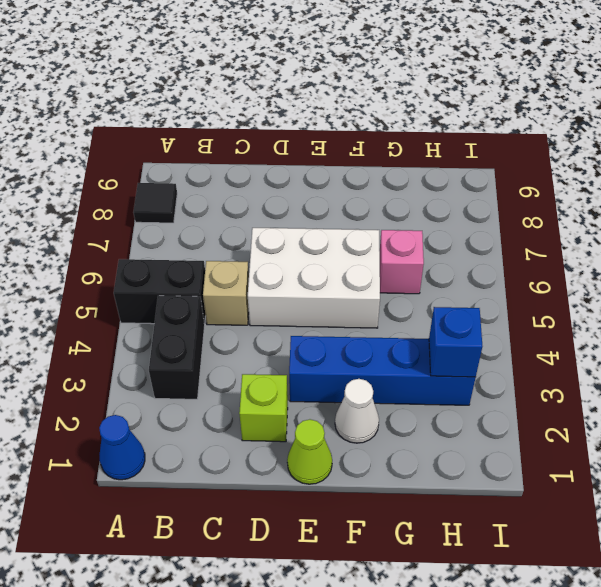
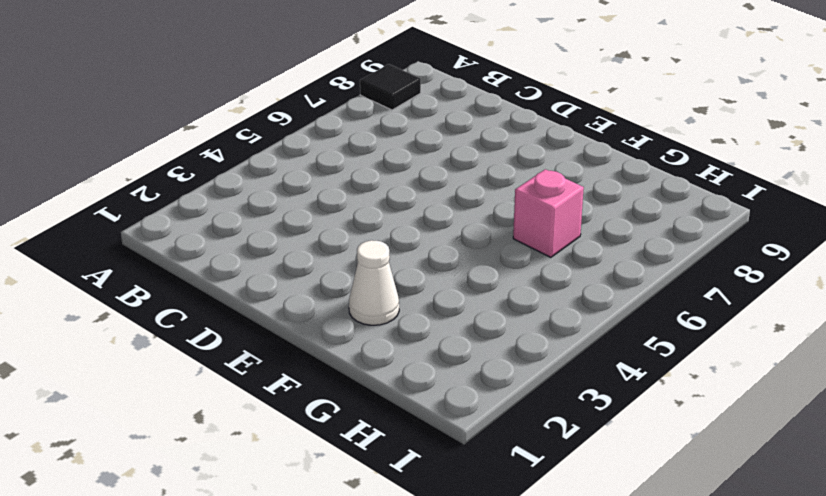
none -> blue cone A1 level 1
none -> black brick A5:B5 level 1
none -> black brick B3:B4 level 1

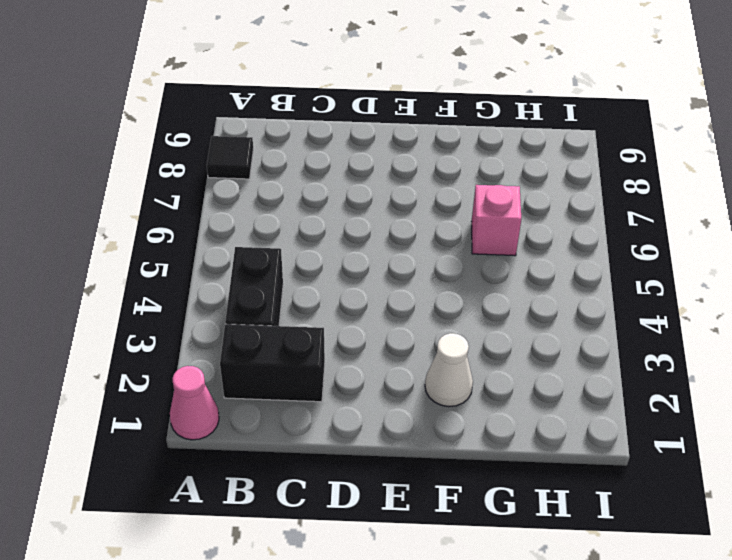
pink cone A1 level 1 -> blue cone A1 level 1
black brick B2:C2 level 1 -> black brick A5:B5 level 1
none -> tan brick C5 level 1
none -> lime brick D2 level 1
none -> white brick D5:F6 level 1

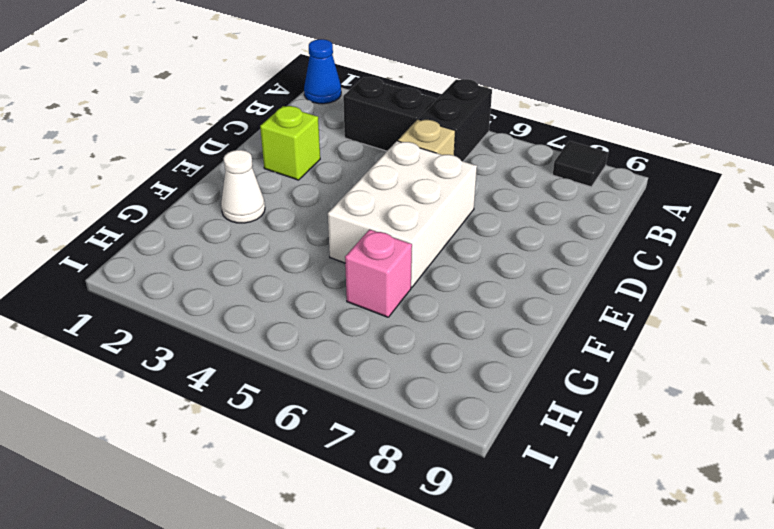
none -> lime cone E1 level 1
none -> blue brick E3:H3 level 1
none -> blue brick H3 level 2

